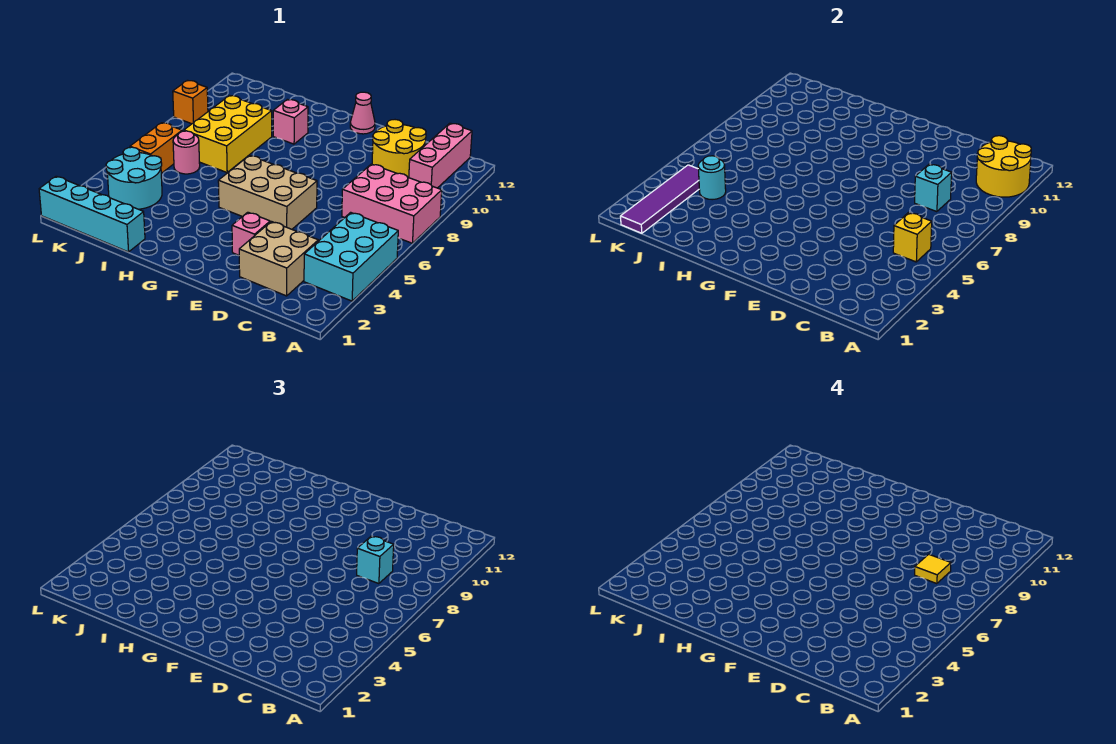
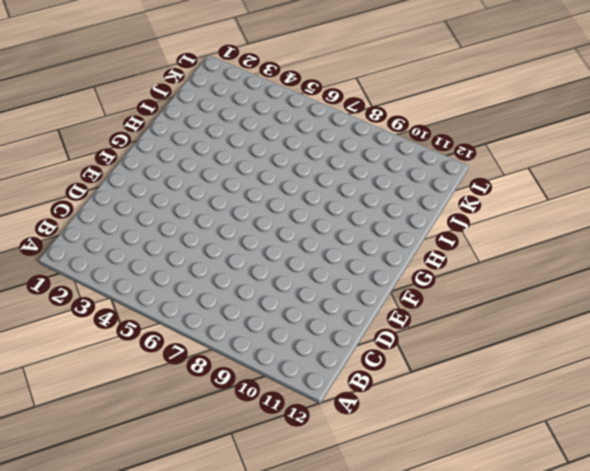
none -> cyan brick A3:B5 level 1
none -> pink brick A7:C8 level 1
none -> pink brick B10:B12 level 1

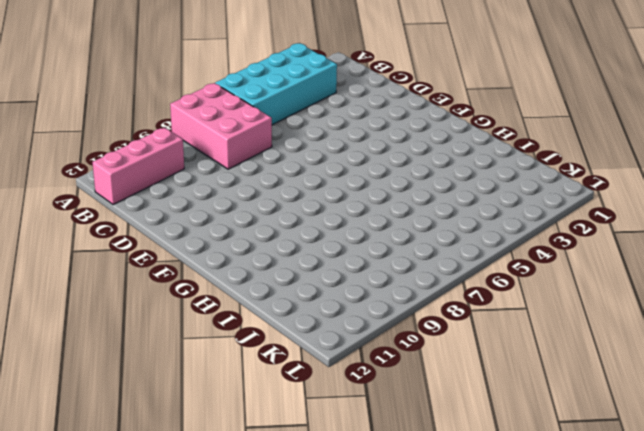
cyan brick A3:B6 level 1 -> cyan brick A3:B5 level 1
none -> tan brick C2:D3 level 1
none -> yellow round brick C10:D11 level 1
none -> pink brick E3 level 1

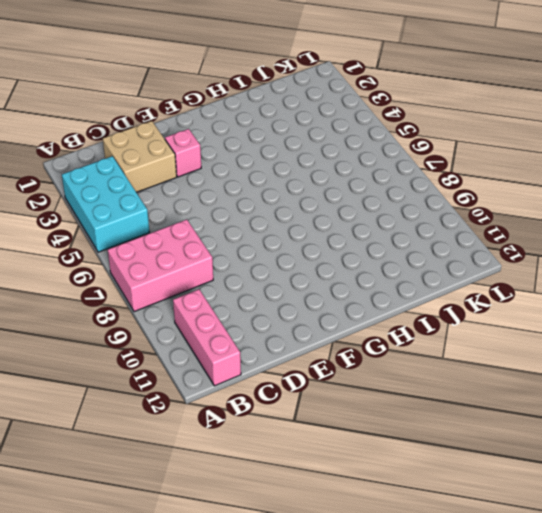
none -> yellow round brick C10:D11 level 1
none -> tan brick E5:G6 level 1
none -> pink cone F12 level 1

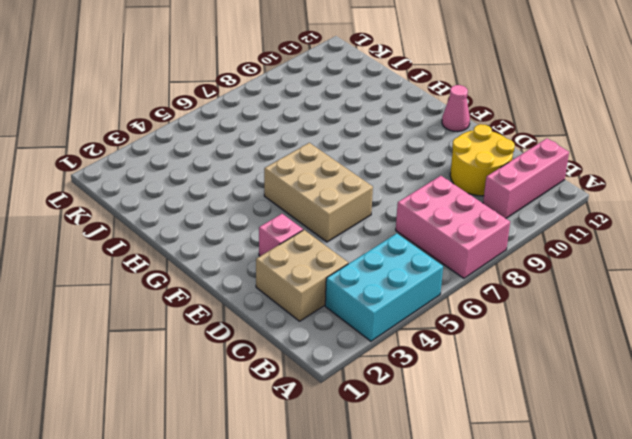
none -> pink brick H10 level 1
none -> cyan brick I1:L1 level 1
none -> yellow brick I7:J9 level 1

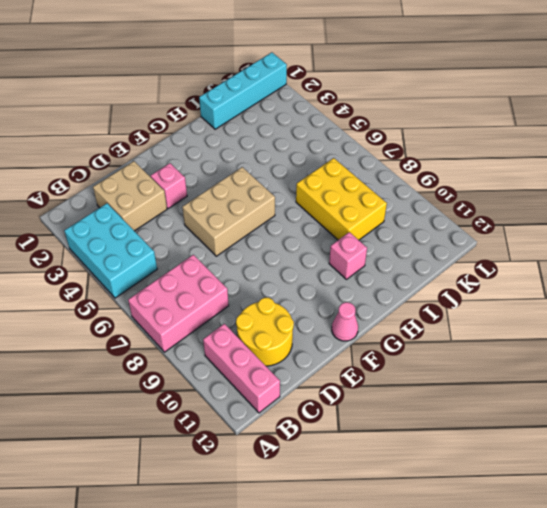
none -> cyan round brick J3:K4 level 1
none -> pink round brick J6 level 1
none -> orange brick K5:K6 level 1

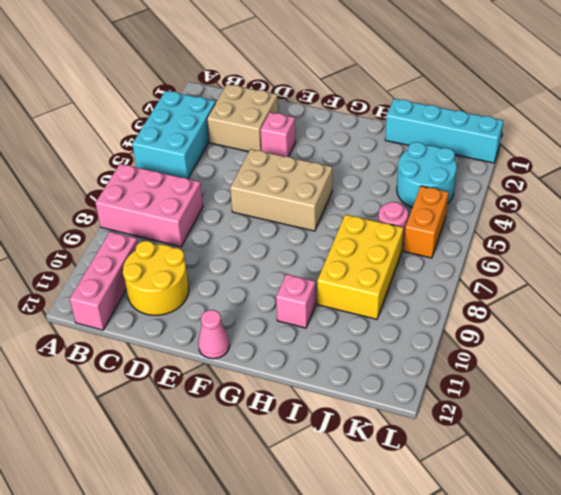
none -> orange brick L9 level 1
none -> yellow round brick A10:B11 level 2
none -> yellow brick B5 level 2

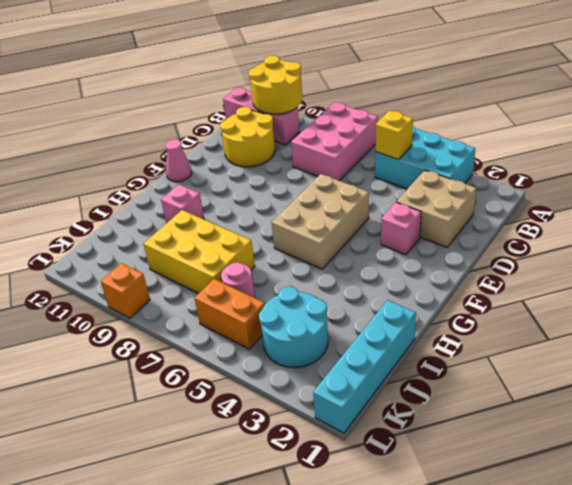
none -> cyan brick C8 level 2
none -> cyan round brick J4 level 2
none -> purple tile K1:K4 level 2

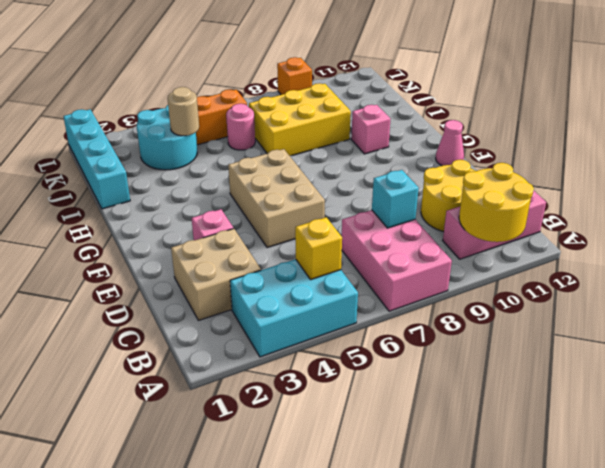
tan round brick J4 level 2 -> cyan round brick J4 level 2
none -> purple tile K1:K4 level 2
none -> cyan brick C8 level 3
none -> yellow tile C8 level 4

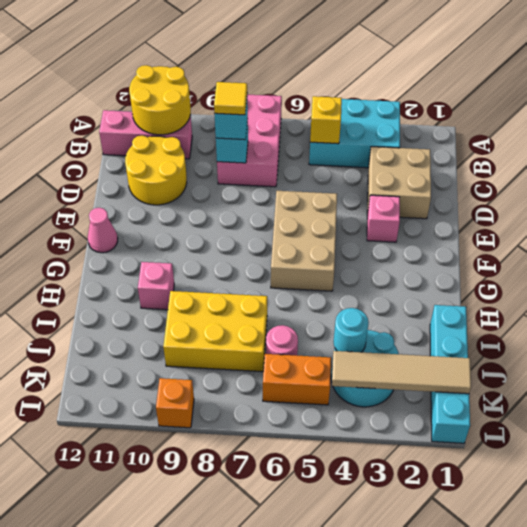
tan tile K1:K4 level 2 -> purple tile K1:K4 level 2

